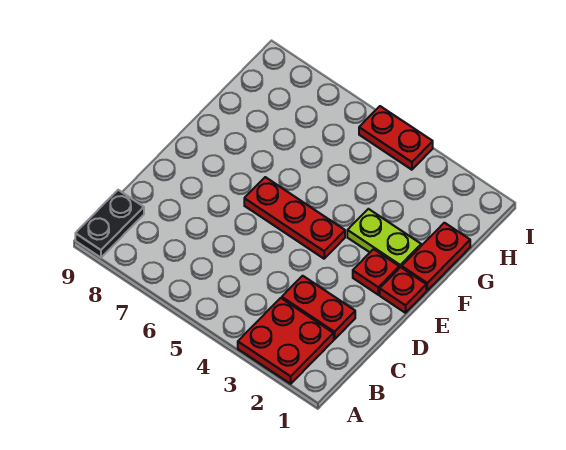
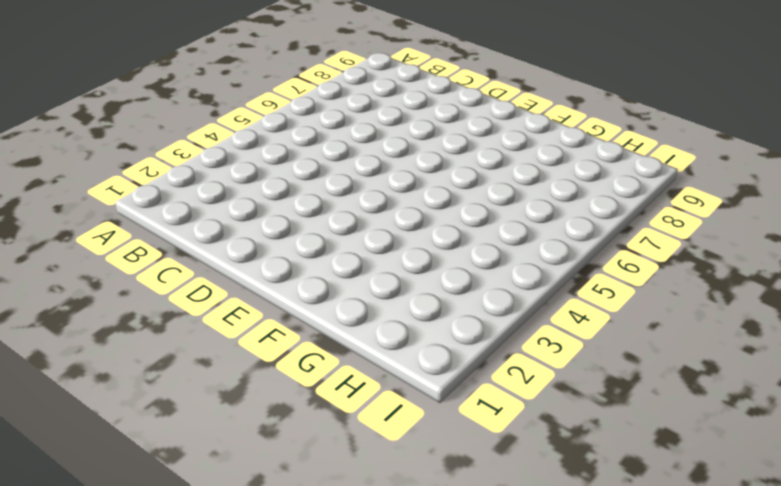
none -> red plate A2:B3 level 1
none -> black plate A9:B9 level 1

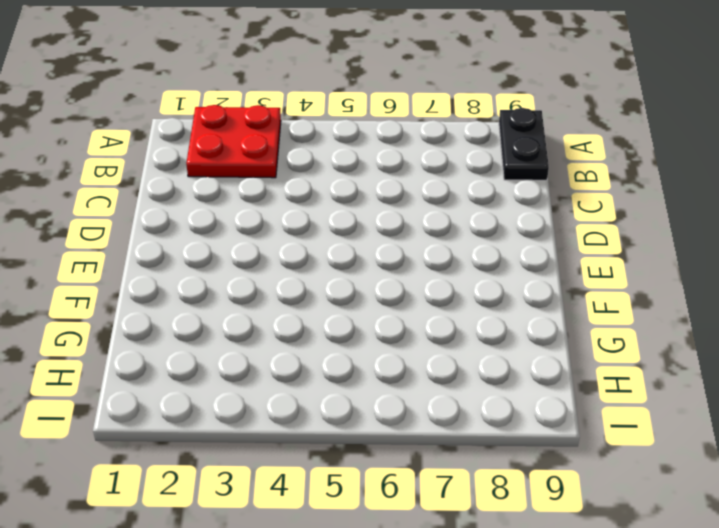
none -> red plate C2:C3 level 1
none -> red plate E1 level 1

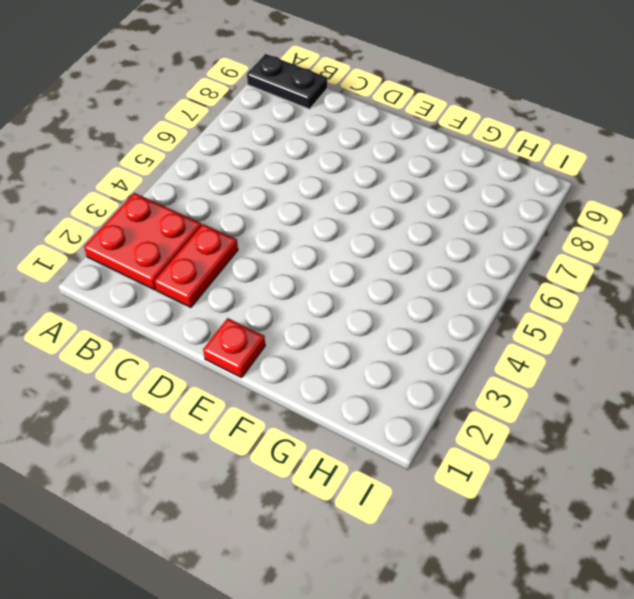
none -> red plate E2 level 1
none -> red plate E4:E6 level 1

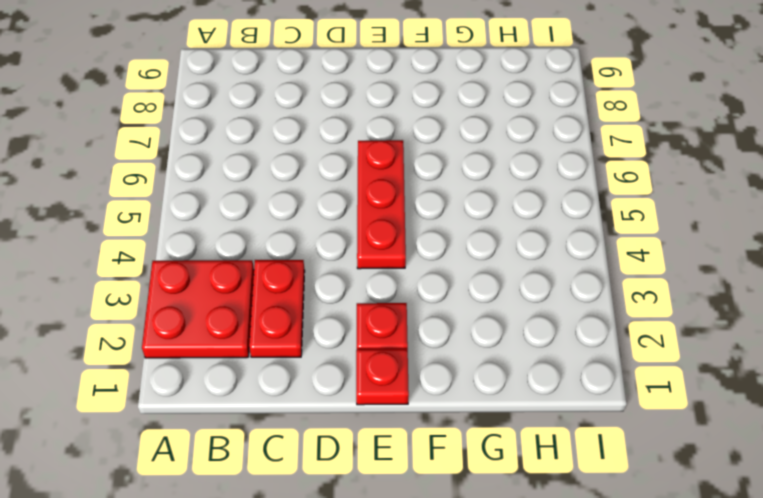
none -> black plate A9:B9 level 1
none -> red plate F1:G1 level 1

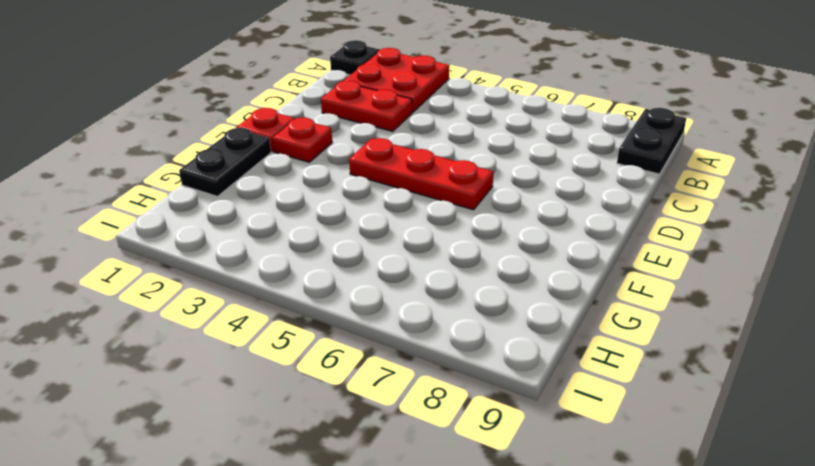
black plate A1 level 1 -> none
black plate F1:G1 level 1 -> red plate F1:G1 level 1
none -> lime plate F2:F3 level 1
none -> red plate I4:I5 level 1

